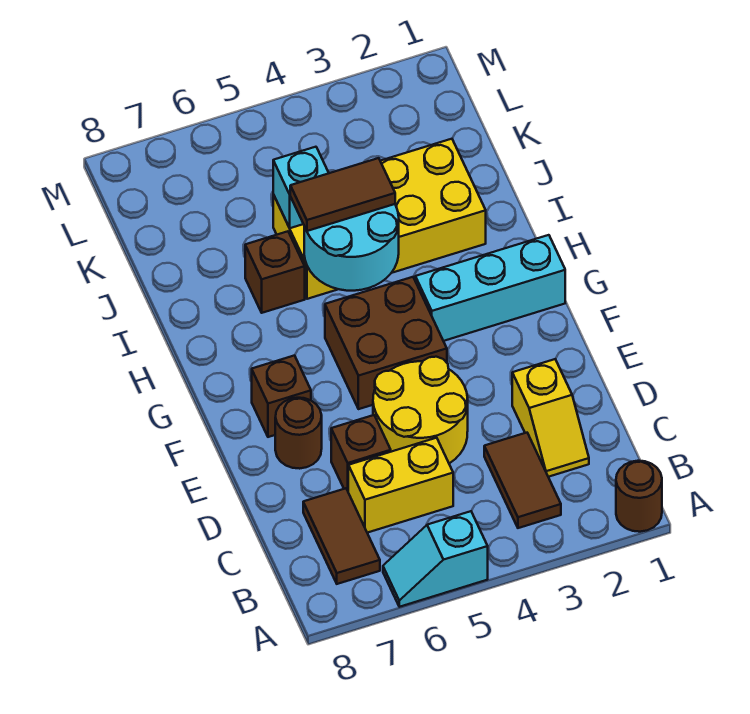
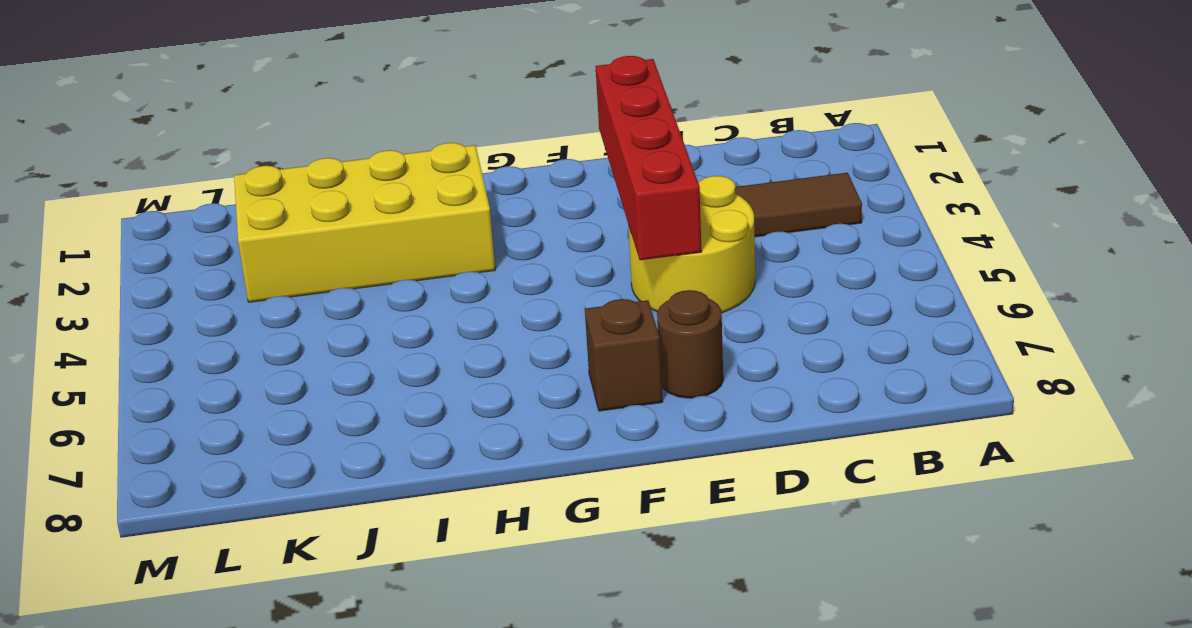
red brick E2:E5 level 2 -> none
yellow brick H2:K3 level 1 -> yellow brick I2:J5 level 1
none -> brown round brick A1 level 1
none -> cyan slope A5:A6 level 1 top 5
none -> brown tile B7:C7 level 1

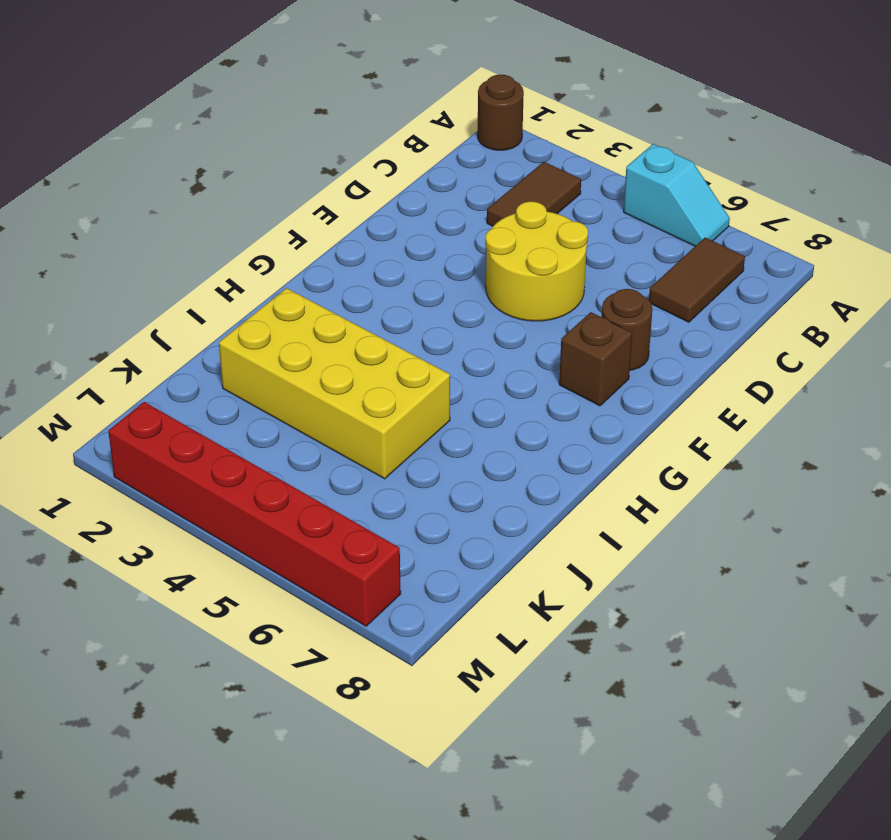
red brick M2:M7 level 1 -> none
none -> yellow slope C2:D2 level 1 top D
none -> yellow brick C5:C6 level 1
none -> brown brick D6 level 1

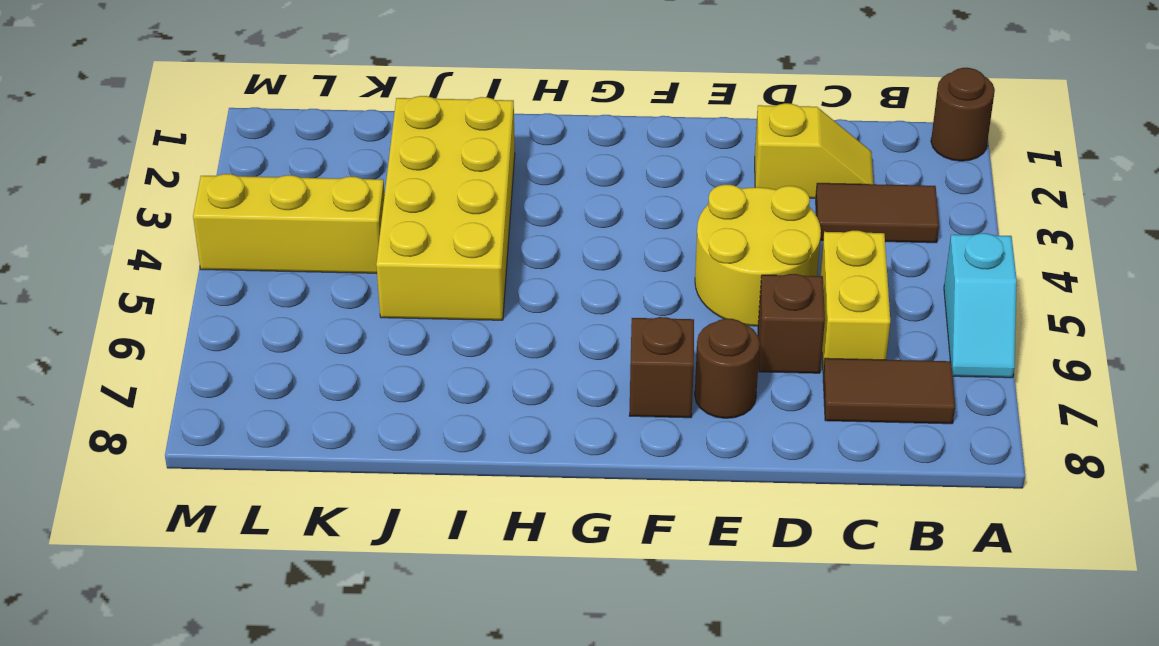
yellow brick K4:M4 level 1 -> none
none -> brown brick F4:G5 level 1
none -> cyan brick G1:G3 level 1
none -> brown brick I6 level 1

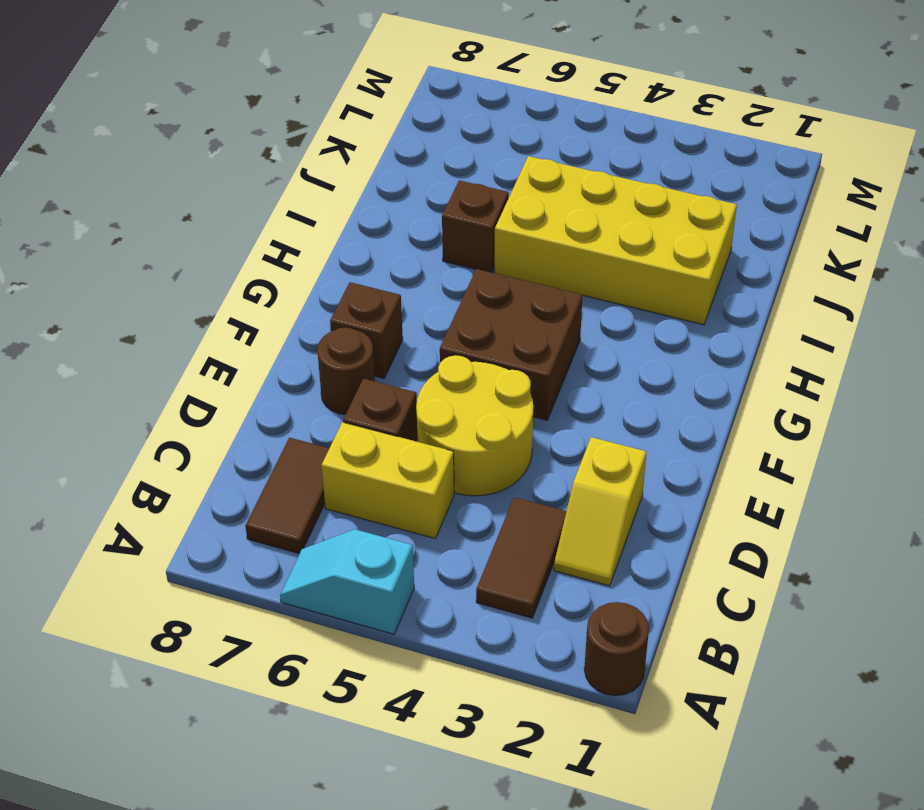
none -> cyan brick G1:G3 level 1
none -> cyan round brick H4:I5 level 2
none -> cyan brick J5 level 2

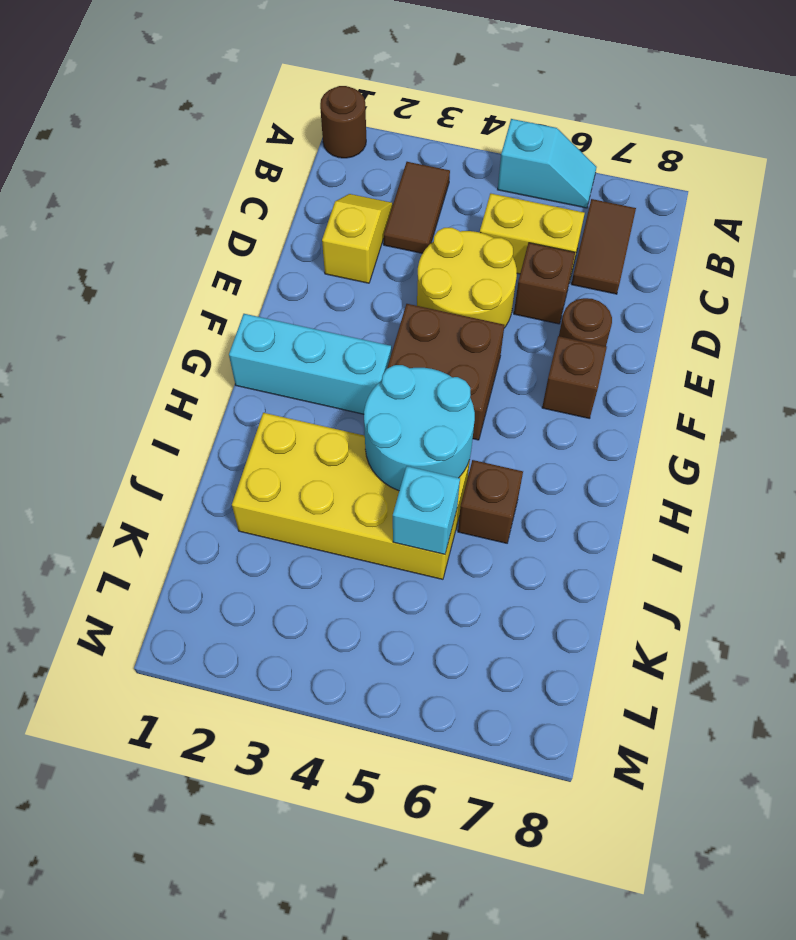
none -> brown tile I4:I5 level 3

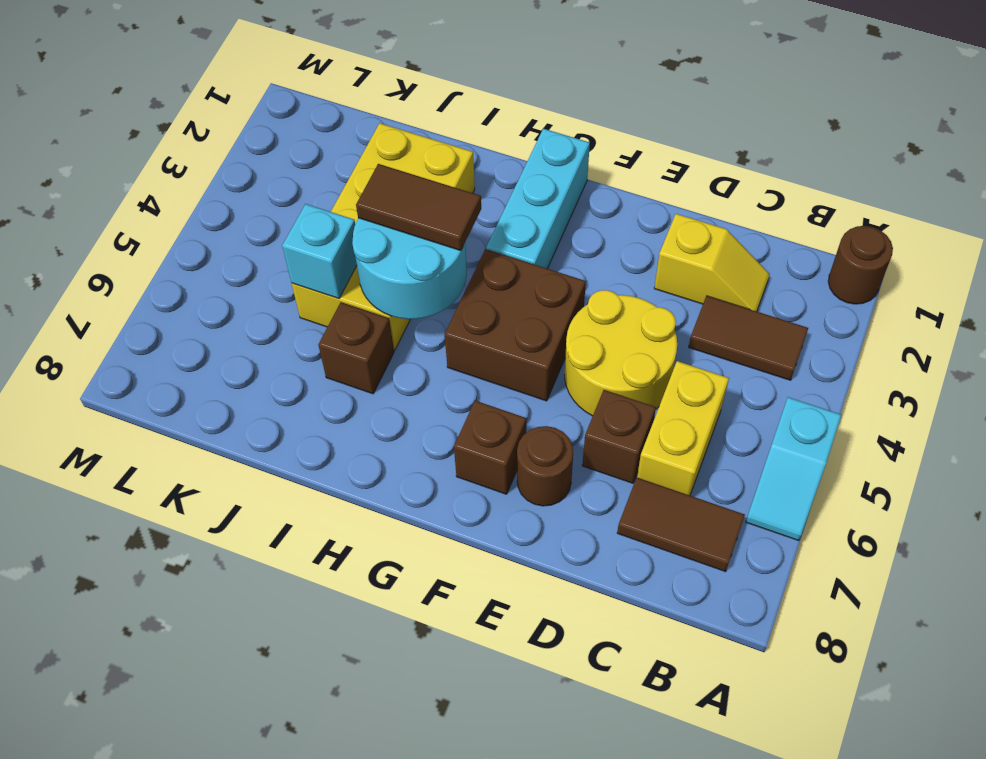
brown tile H4:I4 level 3 -> brown tile I4:I5 level 3

